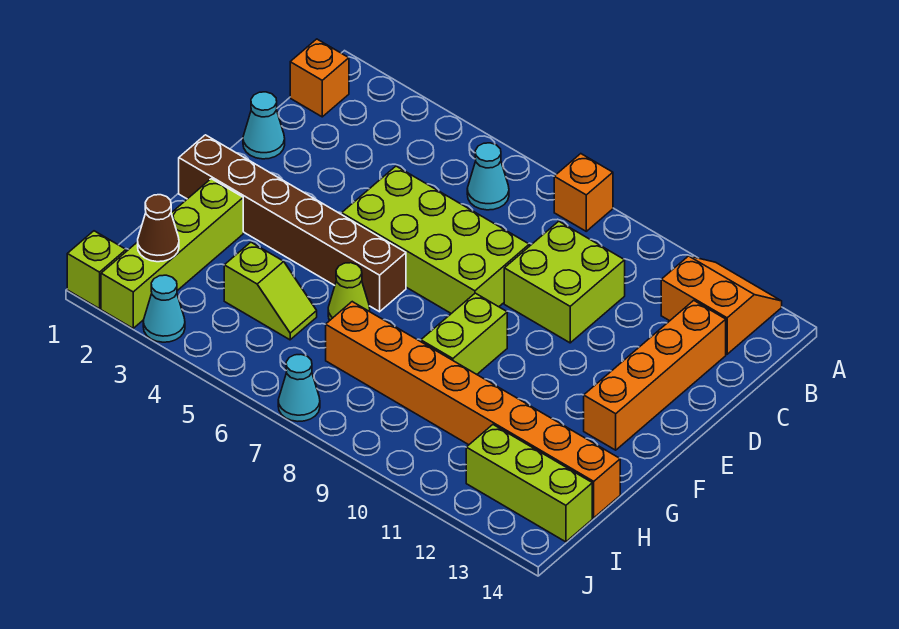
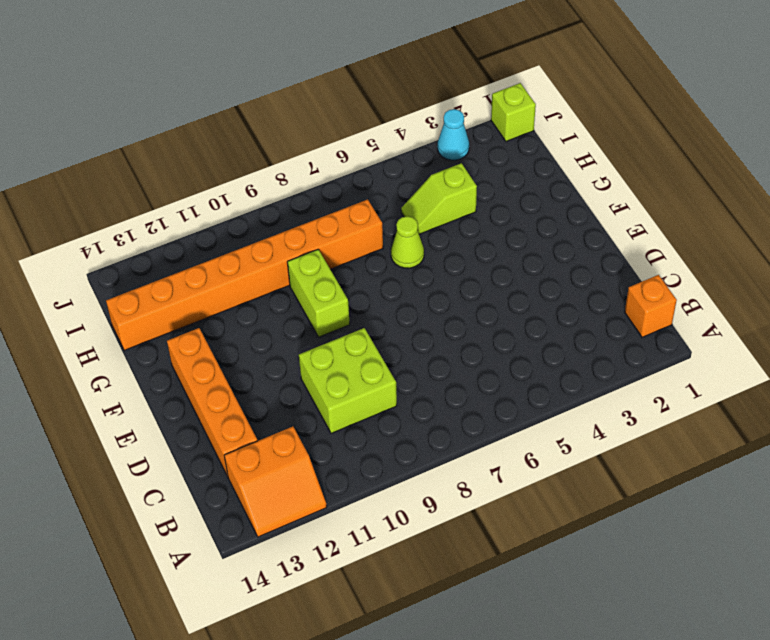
none -> orange brick A8 level 1
none -> cyan cone B6 level 1
none -> cyan cone D1 level 1

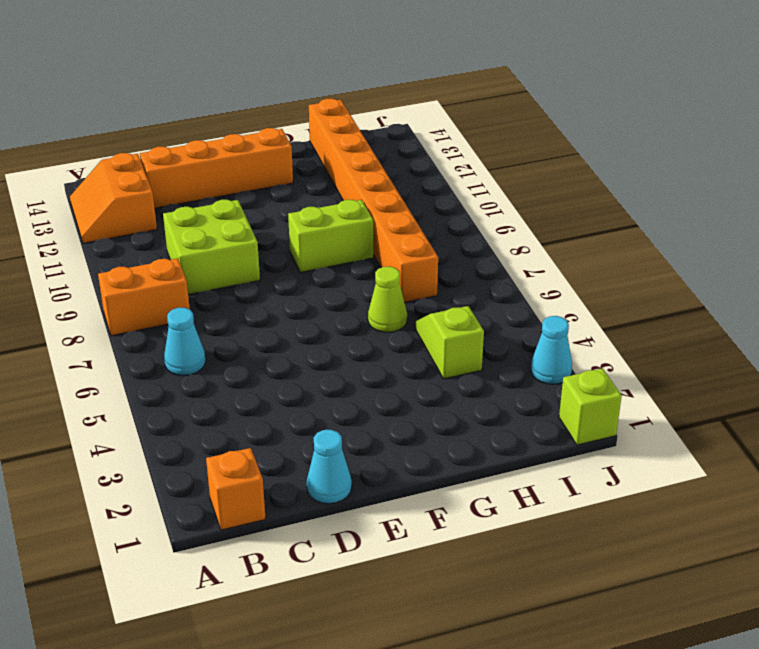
orange brick A8:B8 level 1 -> orange brick A8 level 1
none -> lime brick D5:E8 level 1
none -> brown brick F1:F6 level 1
none -> lime brick G2:J2 level 1

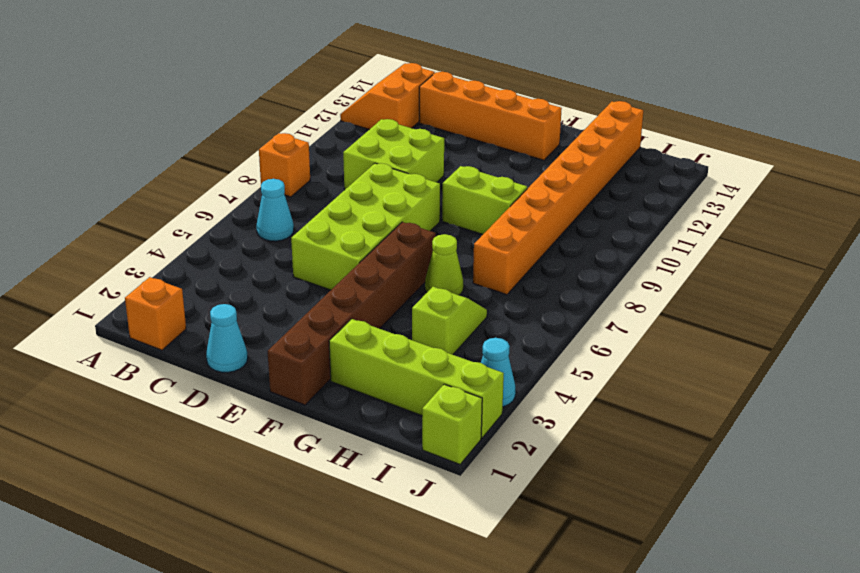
none -> lime brick I12:I14 level 1
none -> cyan cone J7 level 1
none -> brown cone I2 level 2

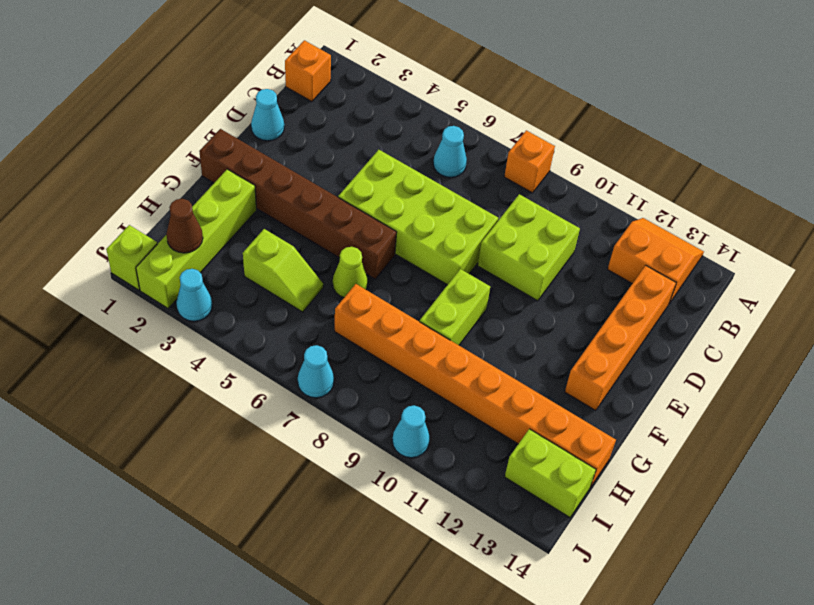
lime brick I13:I14 level 1 -> lime brick I12:I14 level 1
cyan cone J10 level 1 -> none

